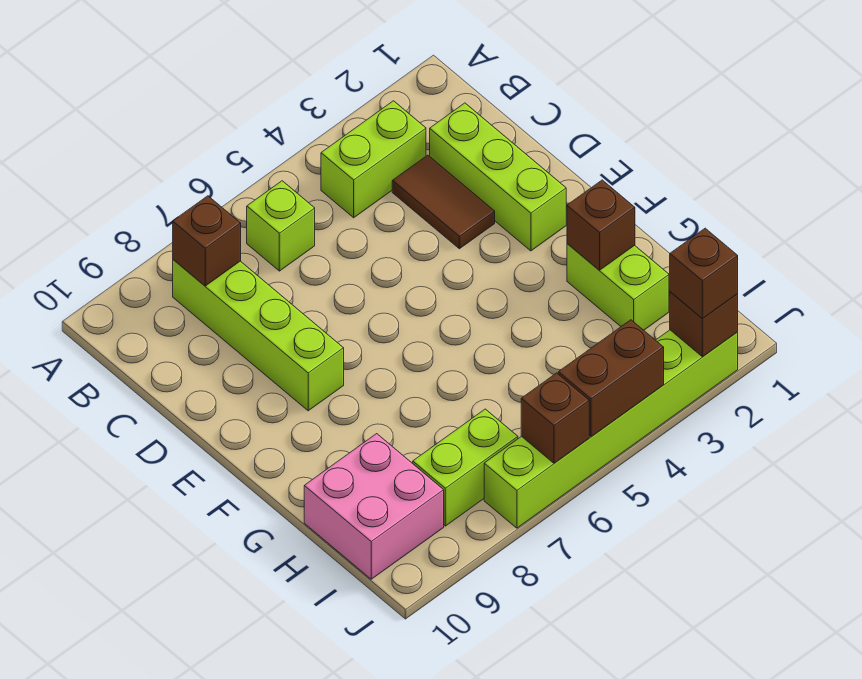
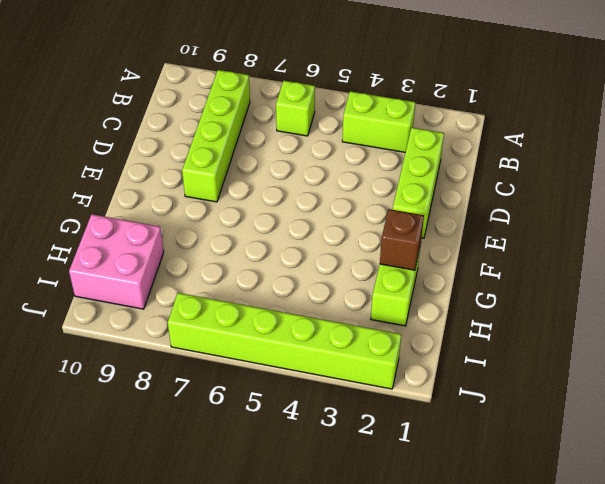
none -> brown tile C3:D3 level 1
none -> lime brick I7:I8 level 1
none -> brown brick B8 level 2

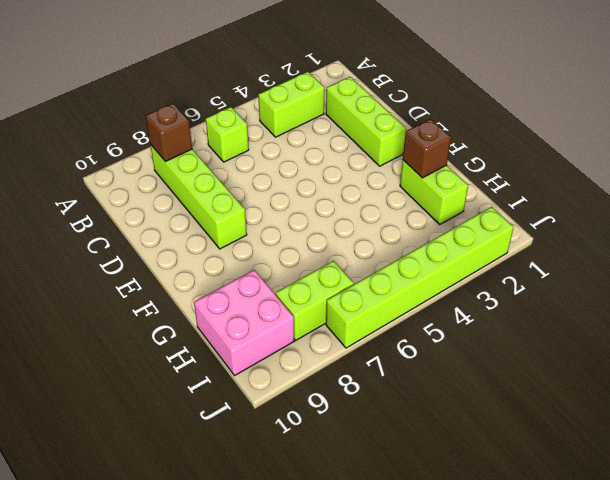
none -> brown tile C3:D3 level 1
none -> brown brick J2 level 2
none -> brown brick J4:J5 level 2

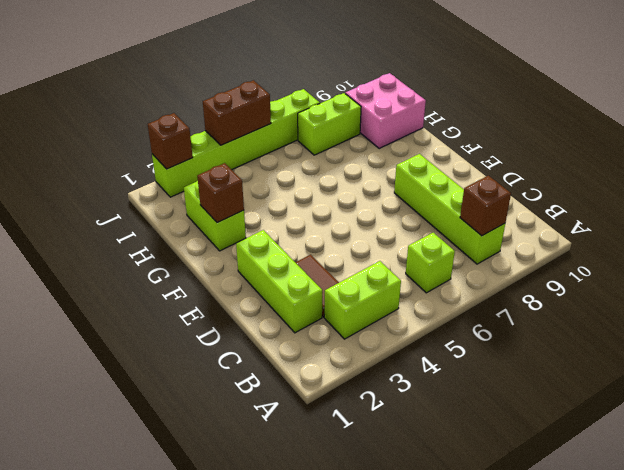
none -> brown brick J6 level 2
none -> brown brick J2 level 3

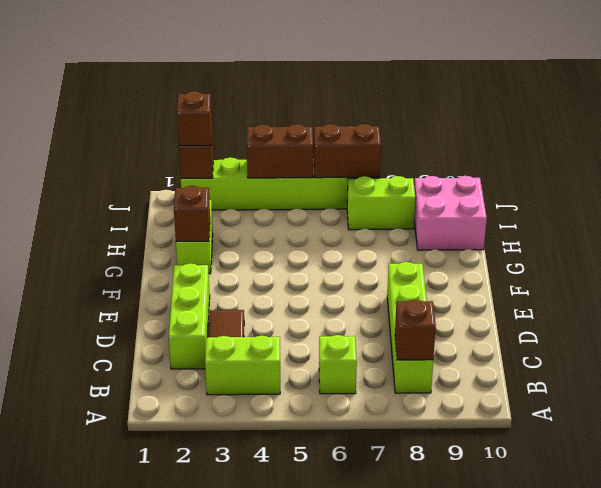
brown brick J6:J7 level 2 -> brown brick J6 level 2

